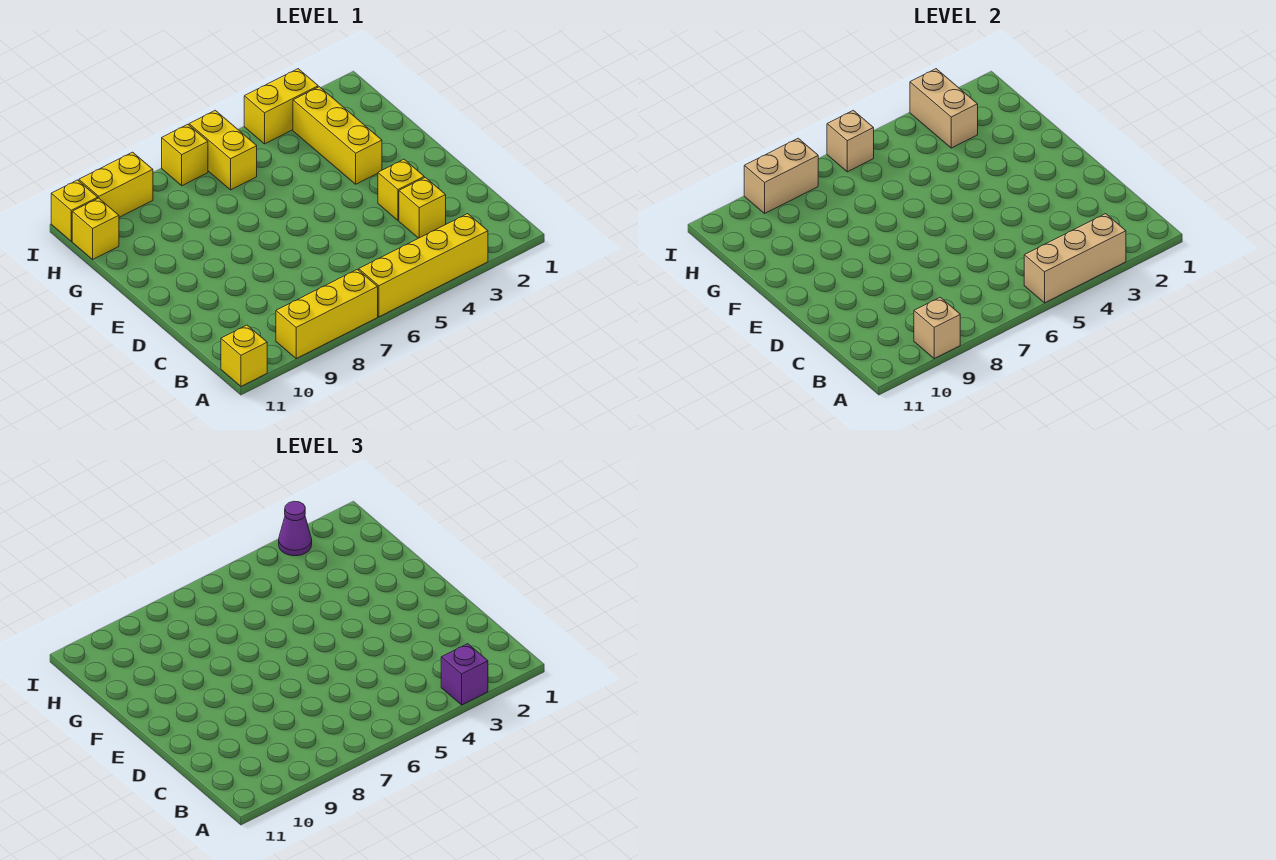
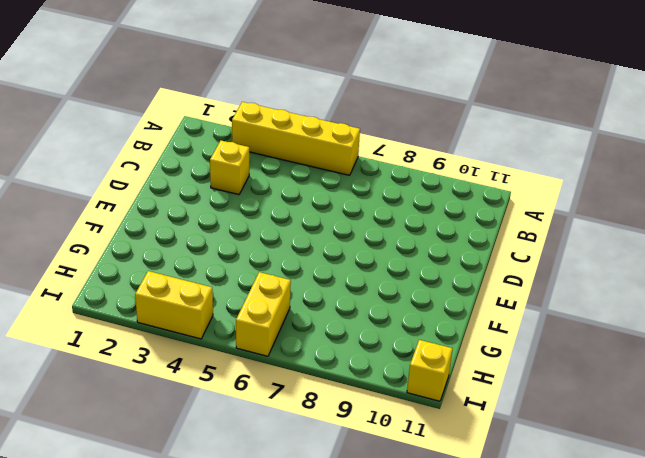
none -> yellow brick A7:A9 level 1
none -> yellow brick A11 level 1
none -> yellow brick D3 level 1

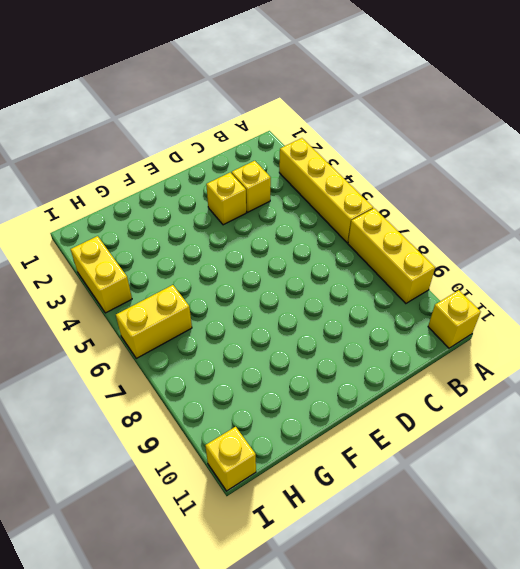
none -> yellow brick F3:H3 level 1
none -> yellow brick H11 level 1
none -> yellow brick I7 level 1

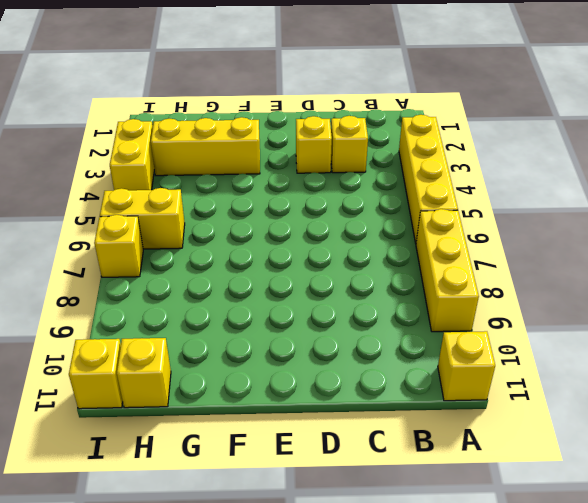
none -> yellow brick I9:I10 level 1
none -> tan brick A3:A5 level 2
none -> tan brick A9 level 2

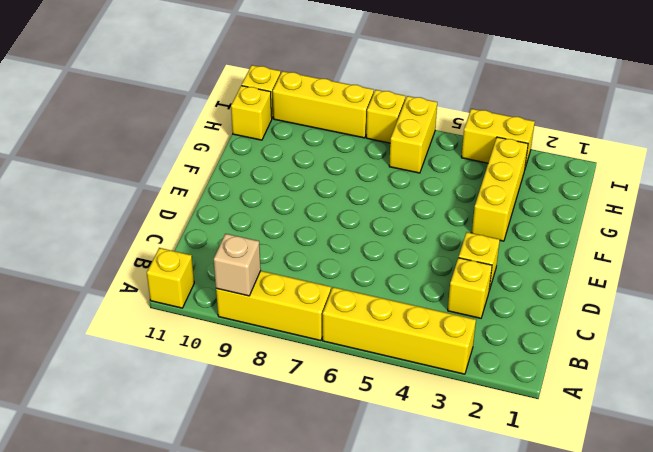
yellow brick I8:I10 level 1 -> yellow brick I9:I10 level 1
none -> tan brick A3:A5 level 2
none -> tan brick H3:I3 level 2
none -> tan brick I6 level 2

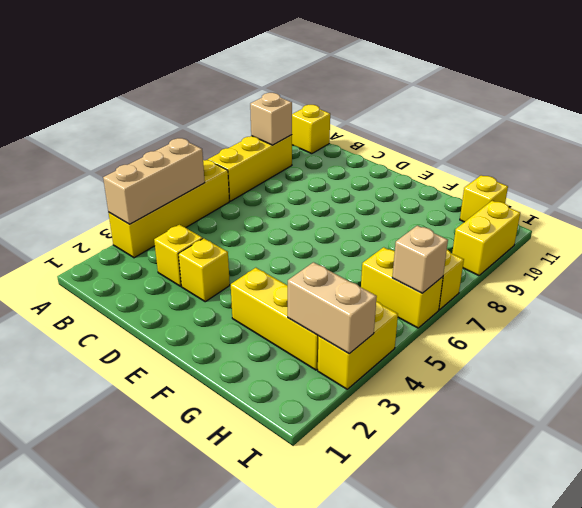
none -> yellow brick I11 level 1
none -> tan brick I8:I9 level 2
none -> purple brick A3 level 3

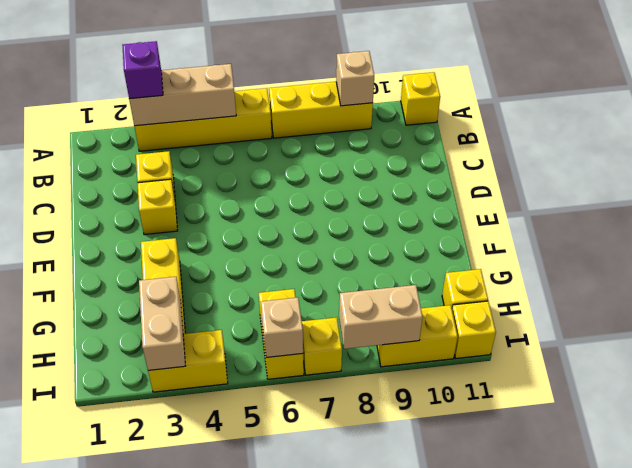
none -> purple cone I3 level 3

